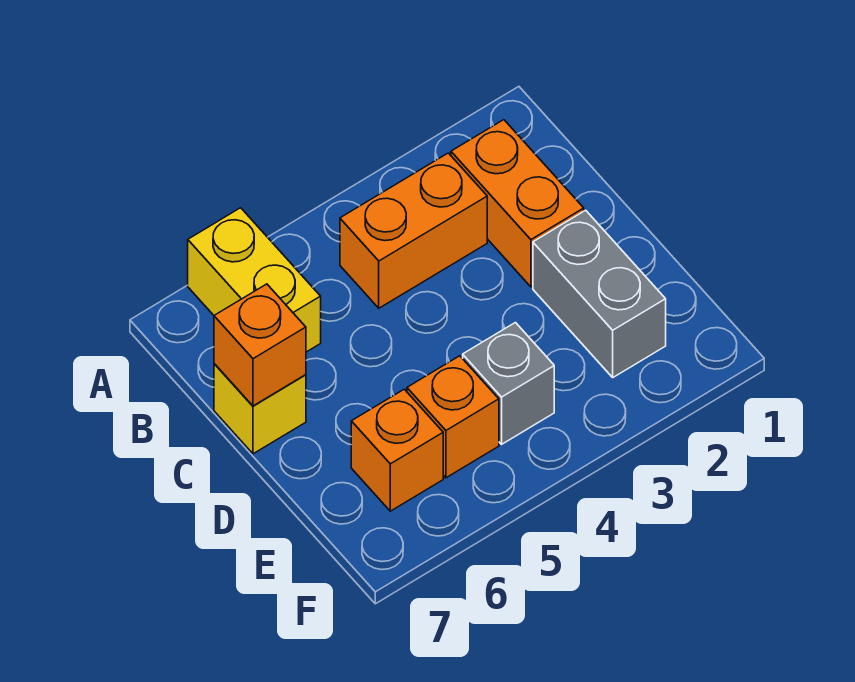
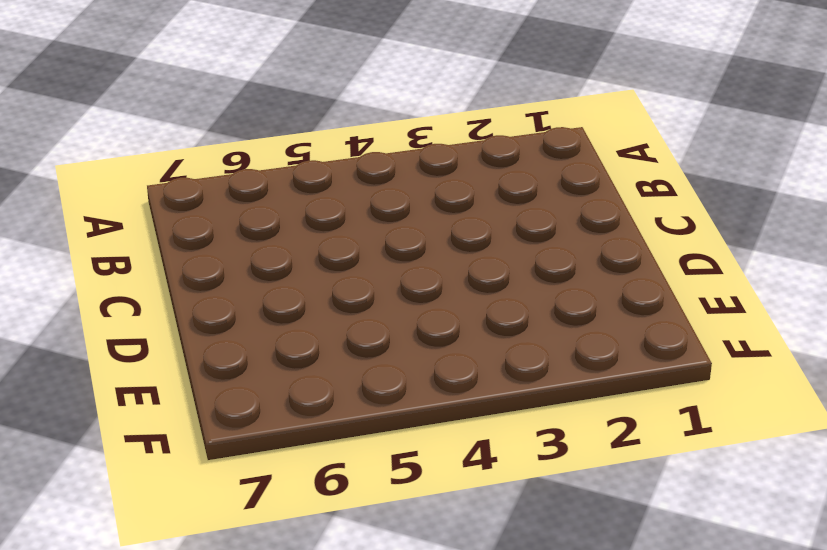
none -> yellow brick A6:B6 level 1
none -> orange brick B2:C2 level 1

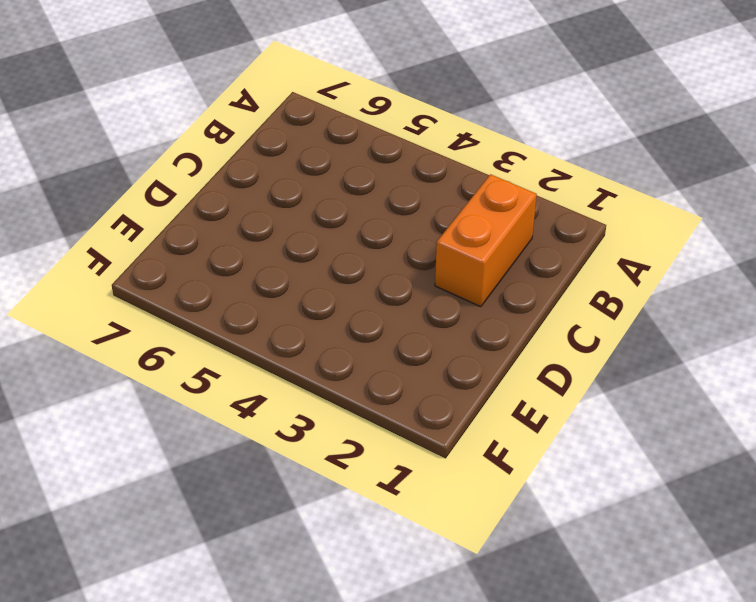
none -> yellow brick A6:B6 level 1
none -> orange brick B3:B4 level 1

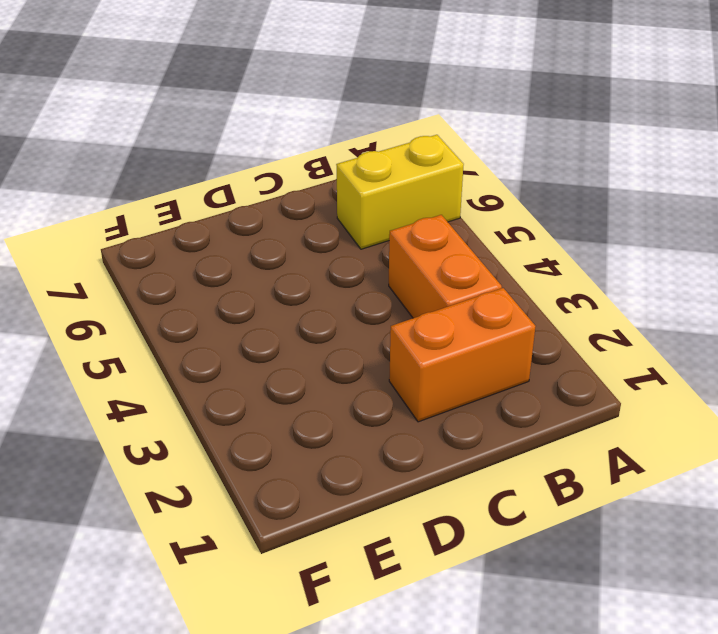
none -> yellow brick C7 level 1
none -> grey brick D2:E2 level 1

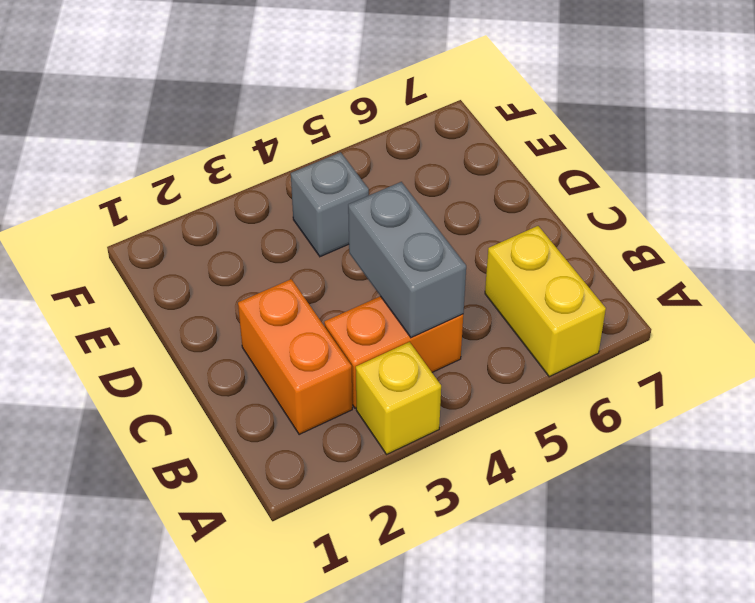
yellow brick A3 level 1 -> yellow brick C7 level 1
grey brick B4:C4 level 2 -> grey brick D2:E2 level 1
none -> orange brick E5 level 1
none -> orange brick E6 level 1

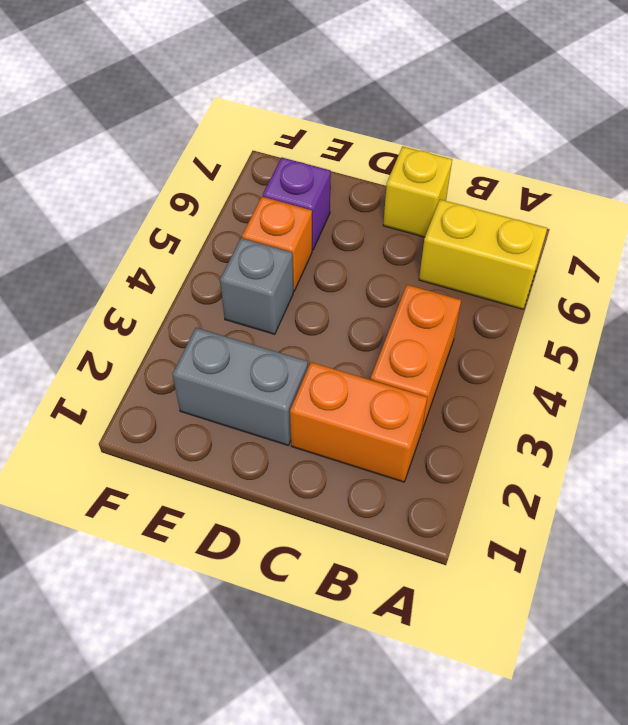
purple brick E6 level 1 -> orange brick E6 level 1
none -> orange brick C7 level 2

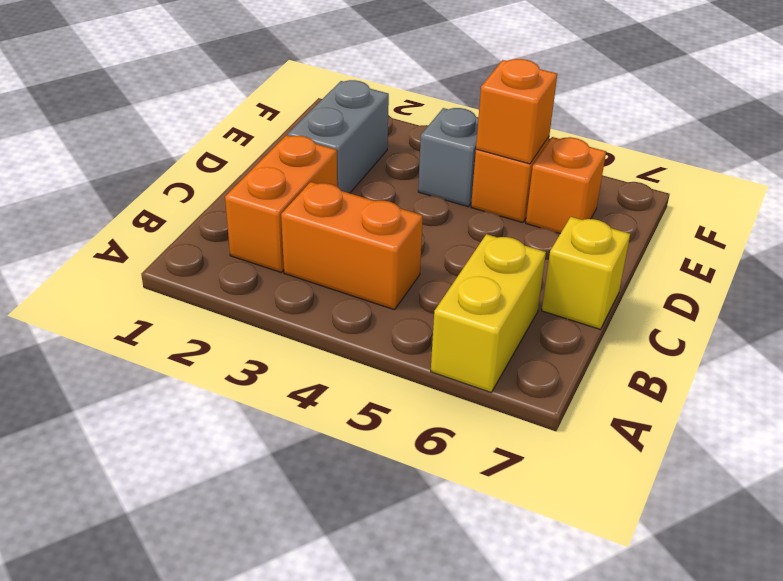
orange brick E5 level 2 -> orange brick C7 level 2

